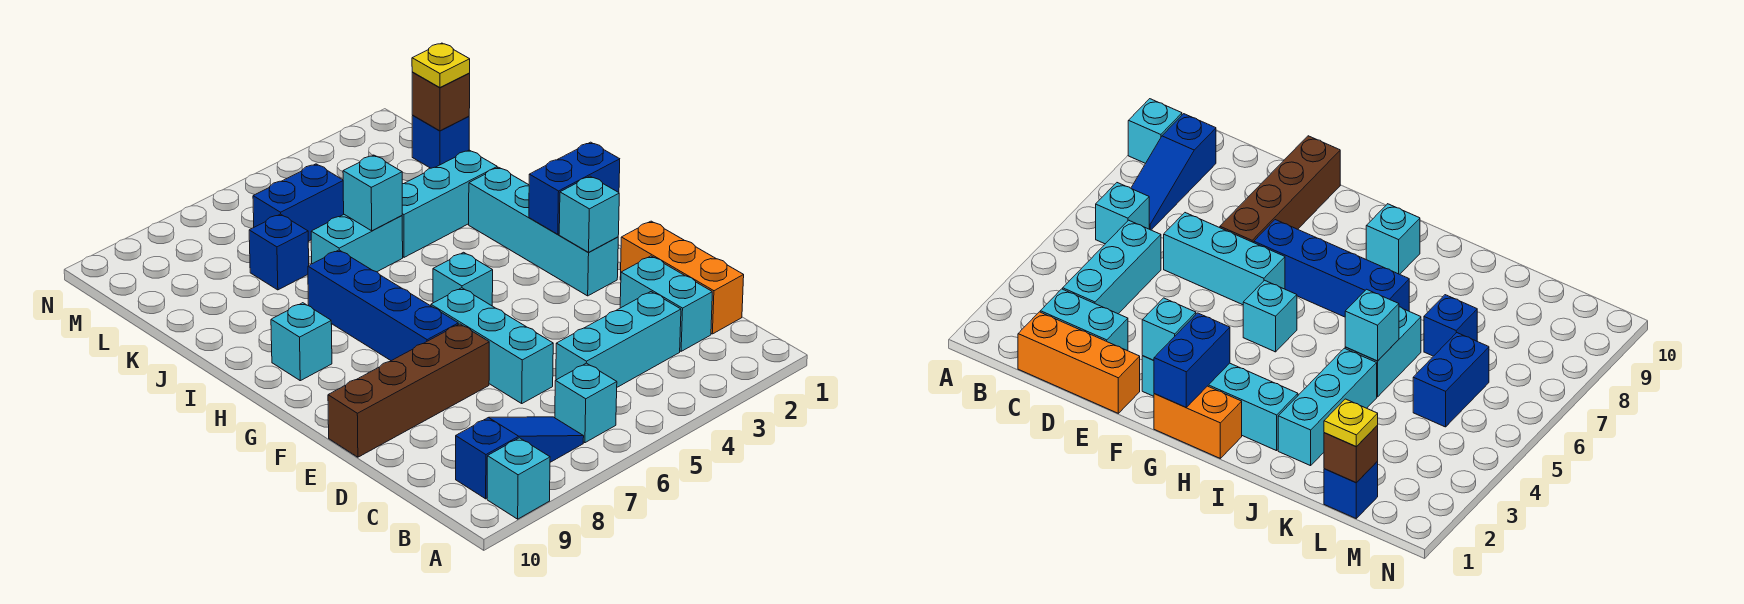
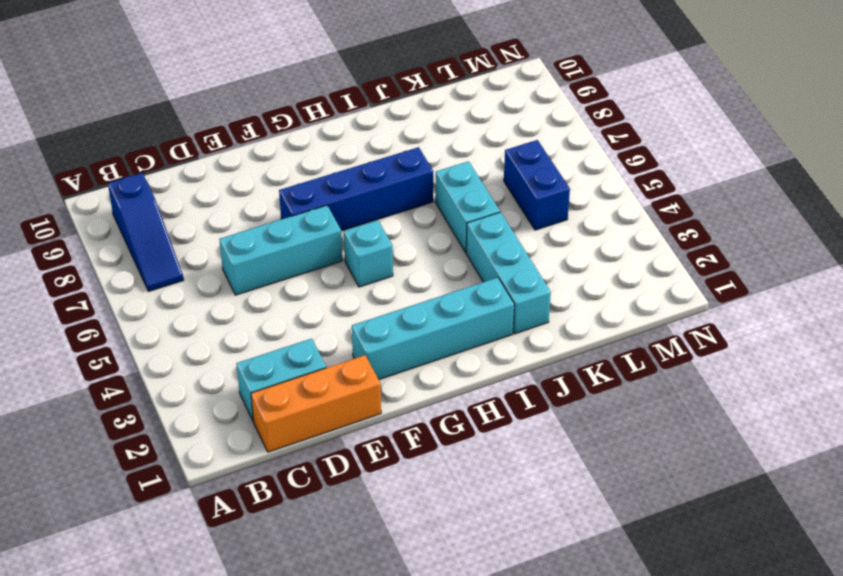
none -> cyan brick A9 level 1
none -> cyan brick B6 level 1
none -> cyan brick C3:C5 level 1

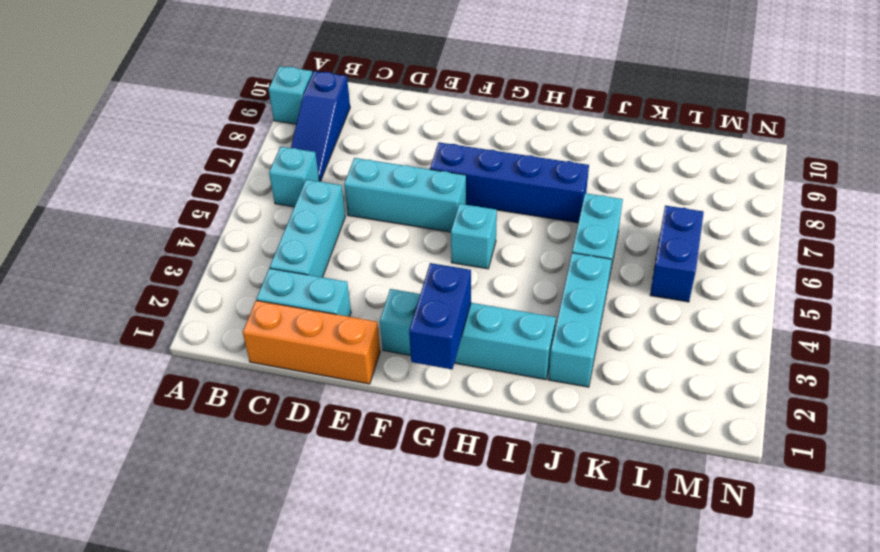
none -> brown brick E7:E10 level 1
none -> orange brick G1:H1 level 1
none -> cyan brick H9 level 1

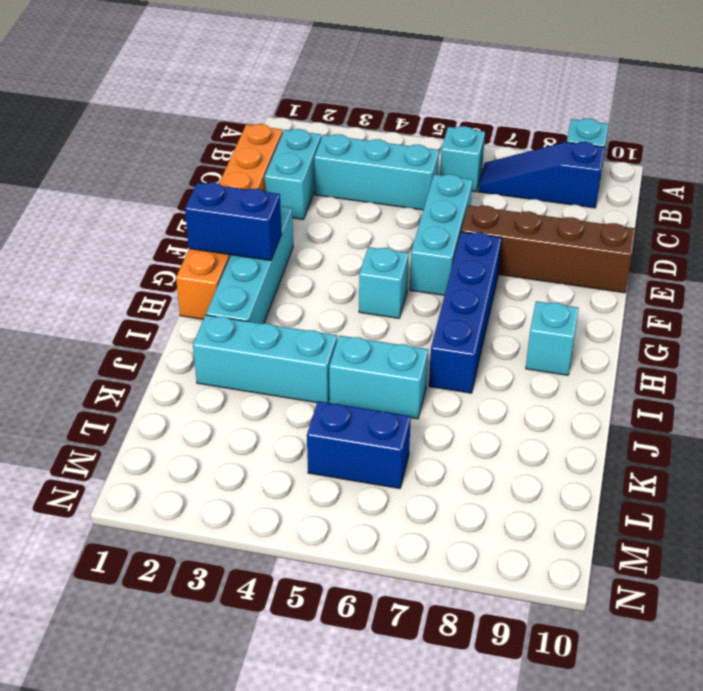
none -> blue brick K7 level 1
none -> blue brick L1 level 1
none -> cyan brick F2 level 2

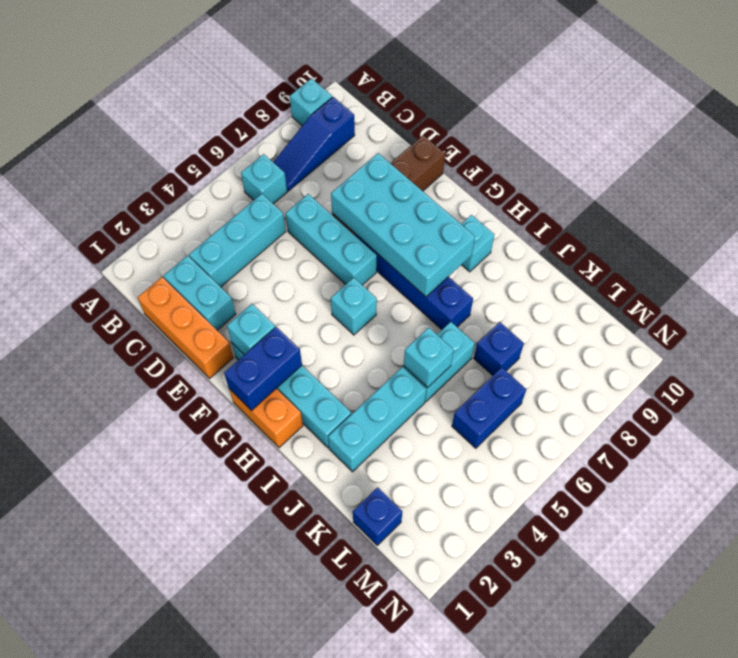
cyan brick E7:H8 level 2 -> none
none -> brown brick L1 level 2
none -> yellow plate L1 level 3

